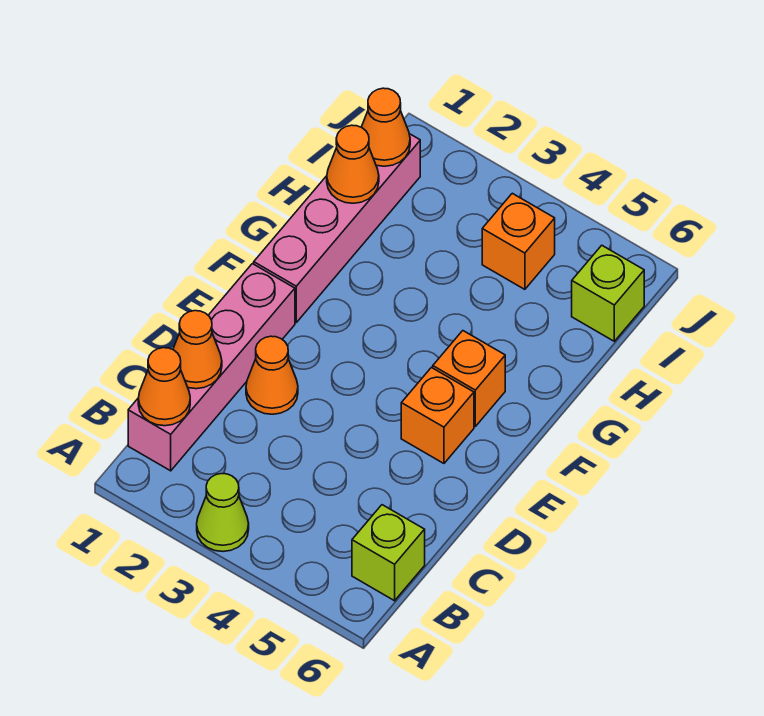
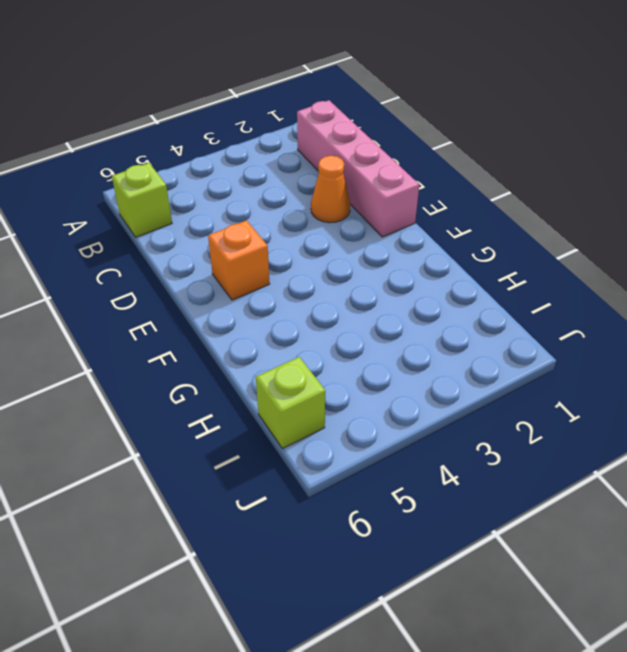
none -> lime cone A3 level 1
none -> pink brick F1:I1 level 1
none -> orange brick F5 level 1

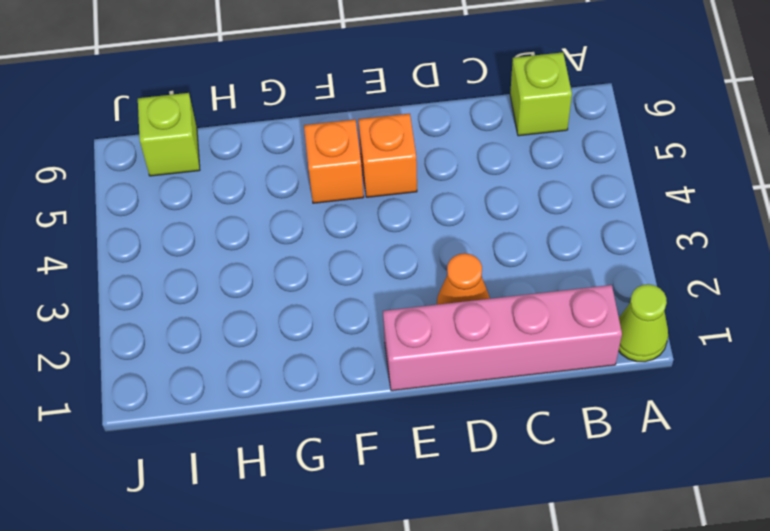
lime cone A1 level 1 -> lime cone A3 level 1
none -> pink brick F1:I1 level 1
none -> orange brick I4 level 1
none -> orange cone B1 level 2

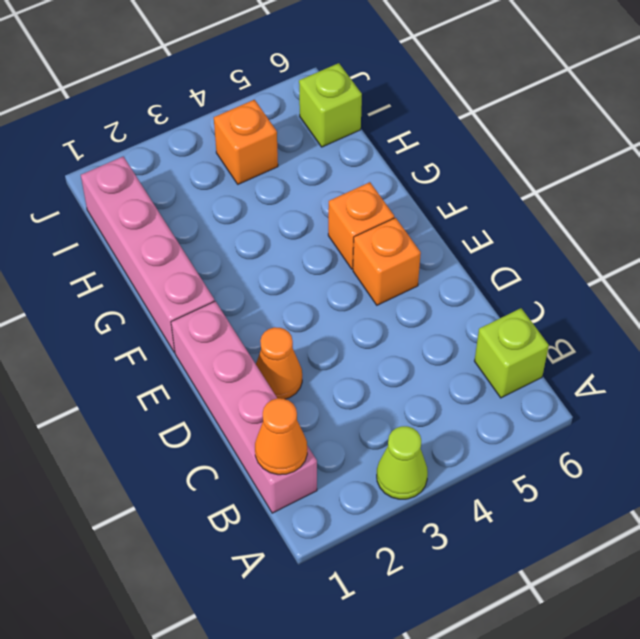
none -> orange cone C1 level 2
none -> orange cone H1 level 2
none -> orange cone I1 level 2

